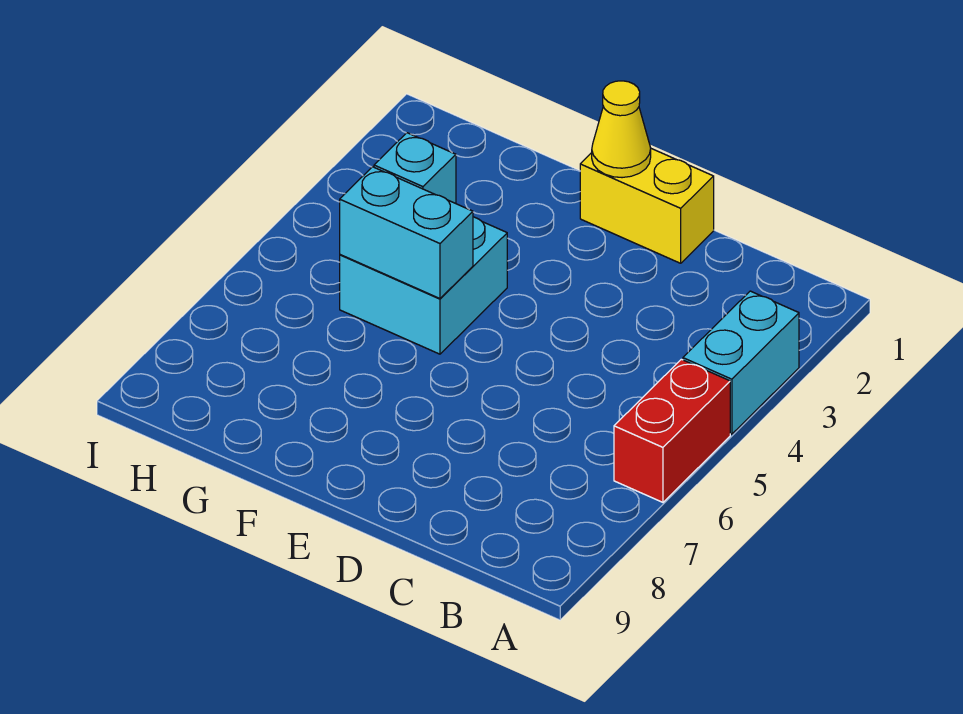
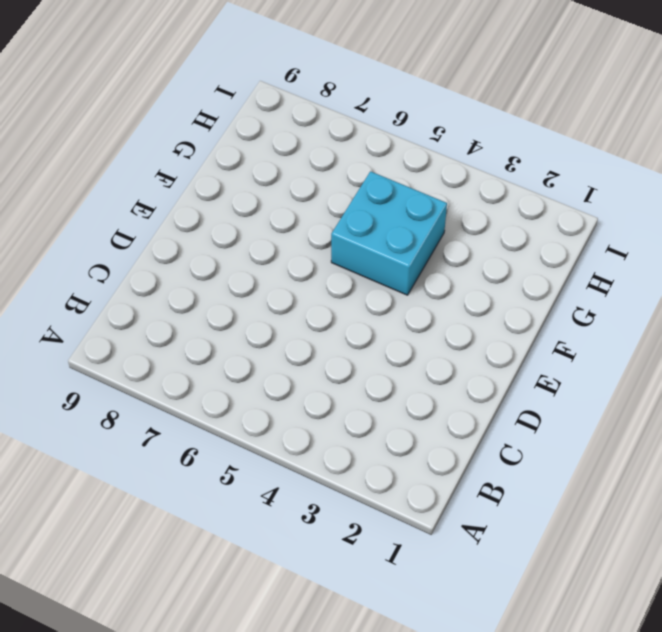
none -> cyan brick A3:A4 level 1
none -> red brick A5:A6 level 1

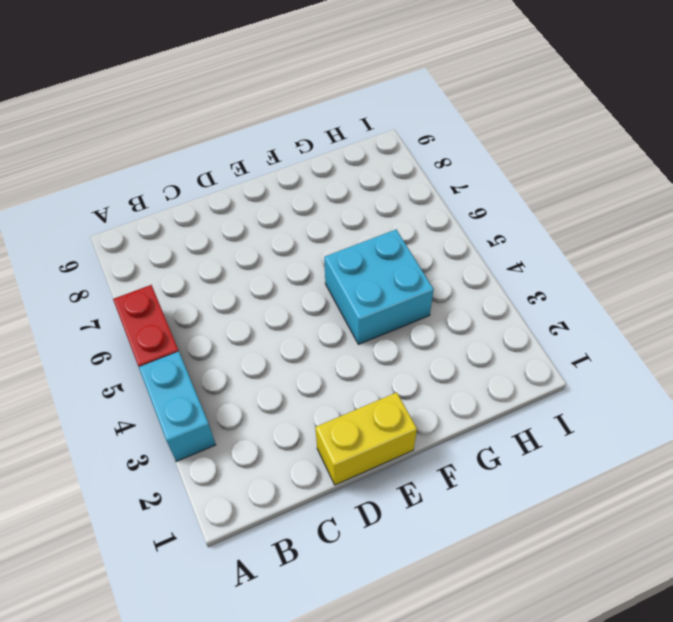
none -> yellow cone E1 level 2
none -> cyan brick F5:G5 level 2

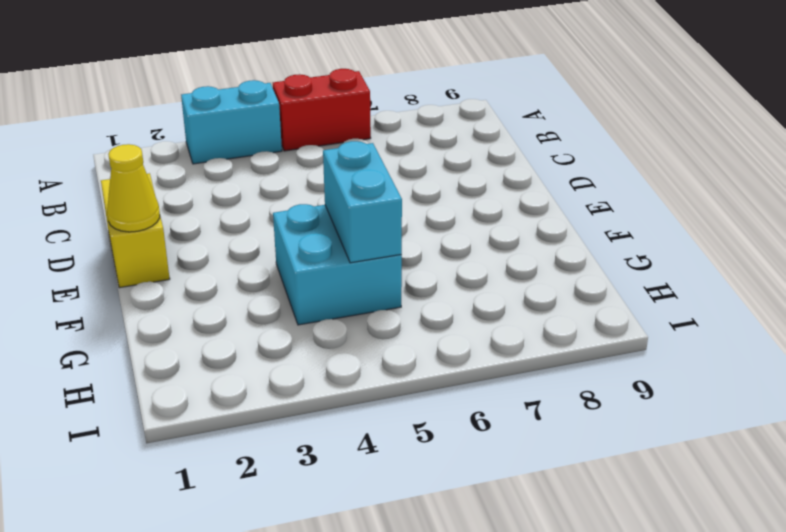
none -> cyan brick G4 level 2

